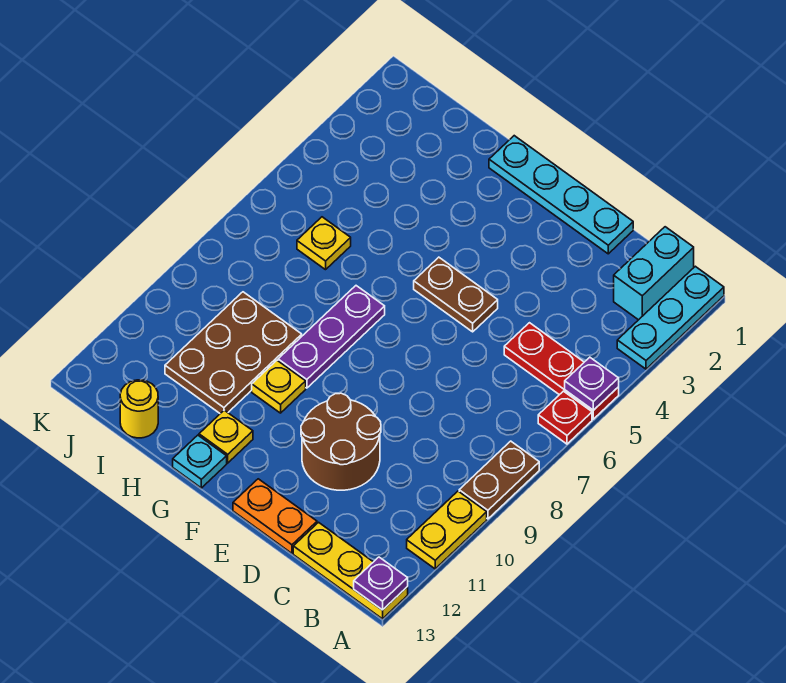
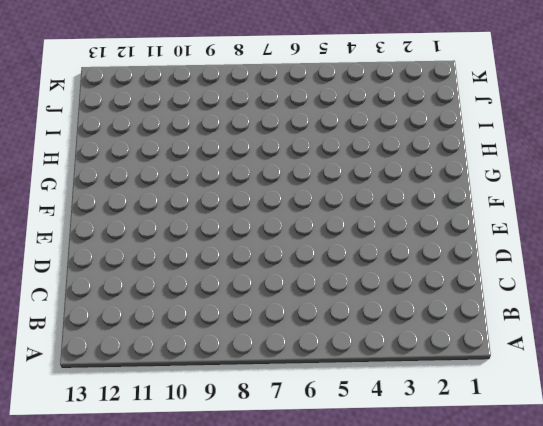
none -> cyan plate A1:A3 level 1
none -> red plate A5:C5 level 1
none -> red plate A6 level 1

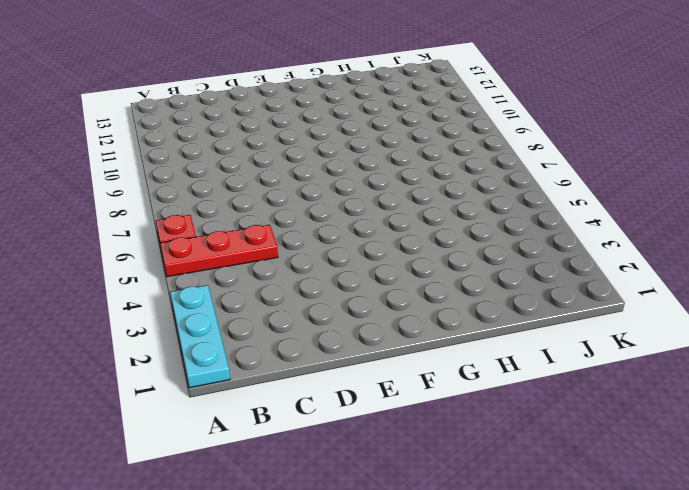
none -> brown plate A8:A9 level 1
none -> yellow plate A10:A11 level 1
none -> yellow plate A13:C13 level 1

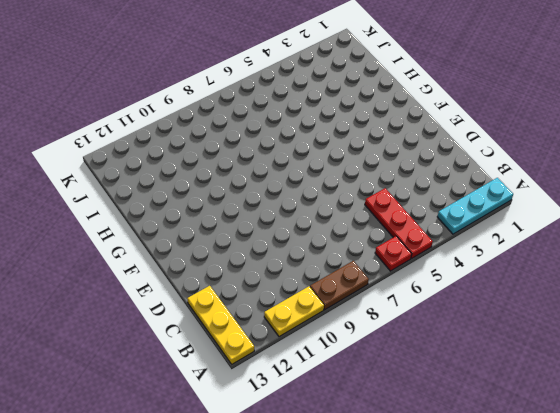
none -> cyan brick B1:B2 level 1
none -> cyan plate D1:G1 level 1
none -> brown round brick D10:E11 level 1

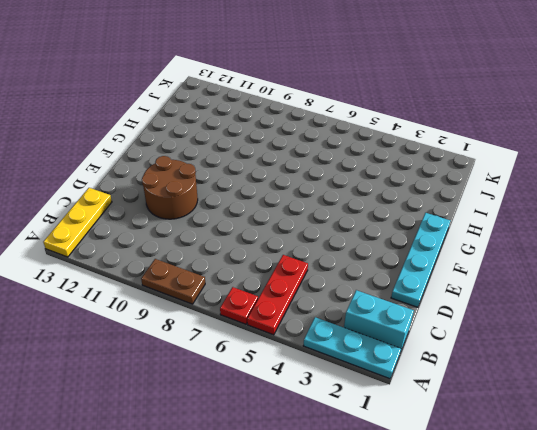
none -> yellow plate A10:A11 level 1
none -> orange plate D13:E13 level 1
none -> brown plate E5:F5 level 1

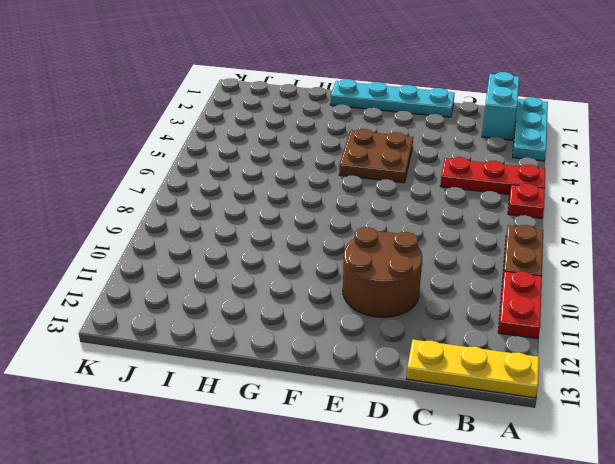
red plate A10:A11 level 1 -> yellow plate A10:A11 level 1
brown plate E4:F5 level 1 -> brown plate E5:F5 level 1
none -> orange plate D13:E13 level 1
none -> purple plate G7:G9 level 1
none -> yellow plate G10 level 1

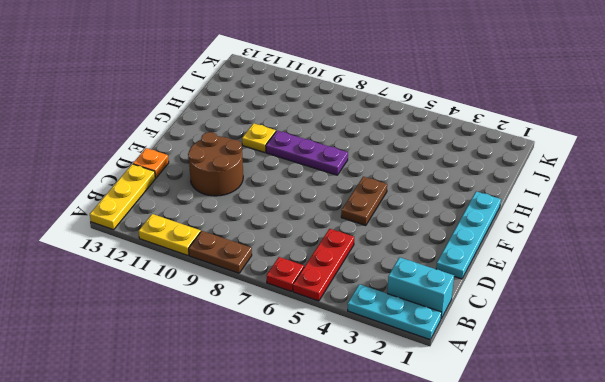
orange plate D13 level 1 -> orange plate D13:E13 level 1
none -> yellow plate G12 level 1
none -> cyan plate G13 level 1
none -> brown plate H9:I11 level 1

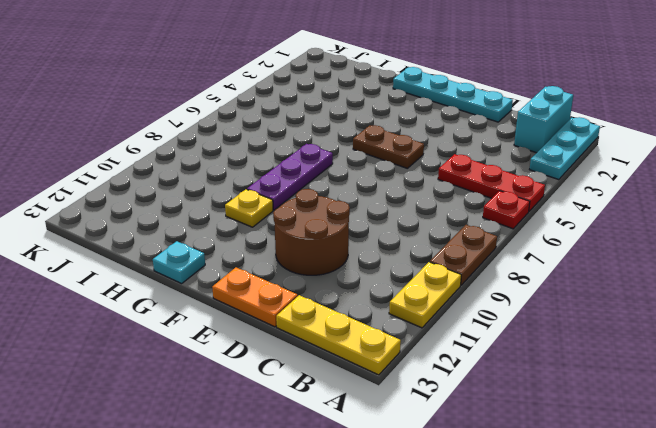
none -> yellow plate G12 level 1
none -> brown plate H9:I11 level 1
none -> yellow plate I6 level 1

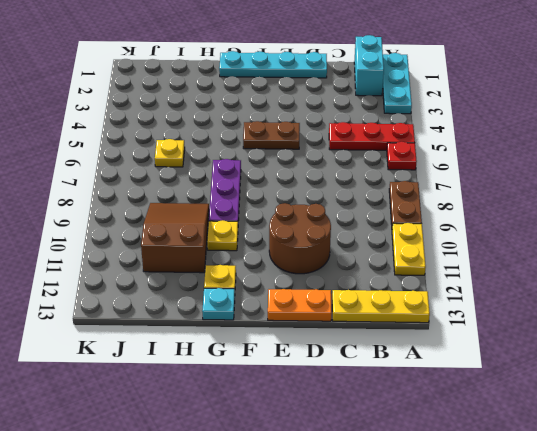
brown slope H9:I11 level 1 top 11 -> brown plate H9:I11 level 1
none -> yellow round brick I13 level 1
none -> purple plate A5 level 2
none -> purple plate A13 level 2

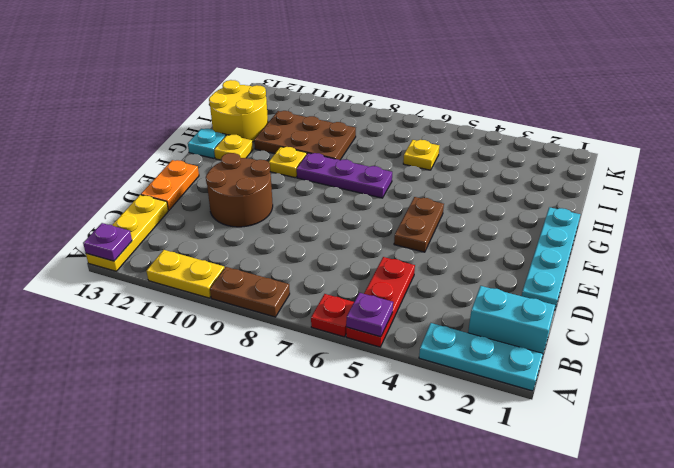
yellow round brick H12:I13 level 1 -> yellow round brick I13 level 1

